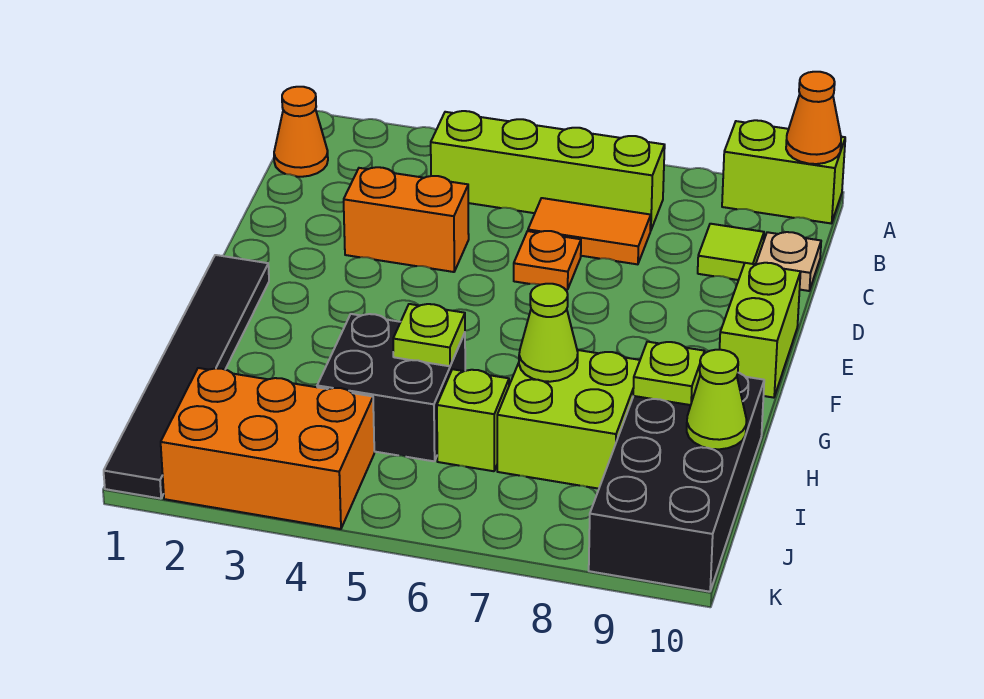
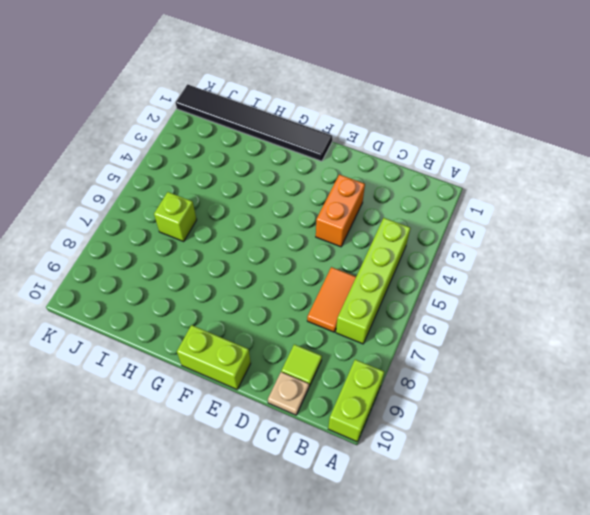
none -> orange cone B1 level 1
none -> orange plate D6 level 1
none -> black brick H4:I5 level 1

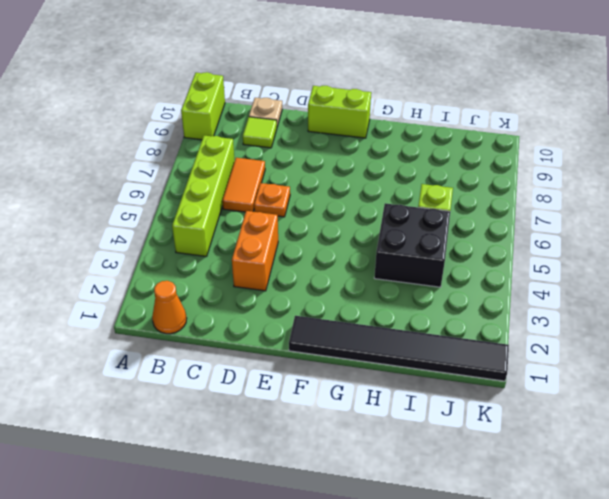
none -> lime brick H7:I8 level 1
none -> black brick H9:K10 level 1
none -> orange brick J2:K4 level 1

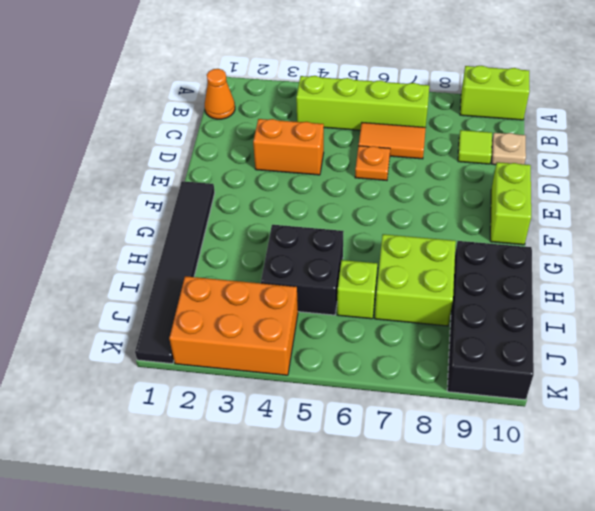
none -> orange cone A10 level 2
none -> lime plate H5 level 2
none -> lime cone H7 level 2

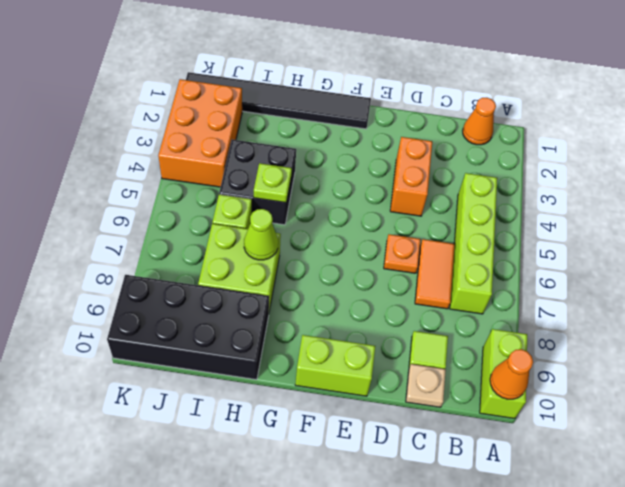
none -> lime plate H9 level 2
none -> lime cone I10 level 2

